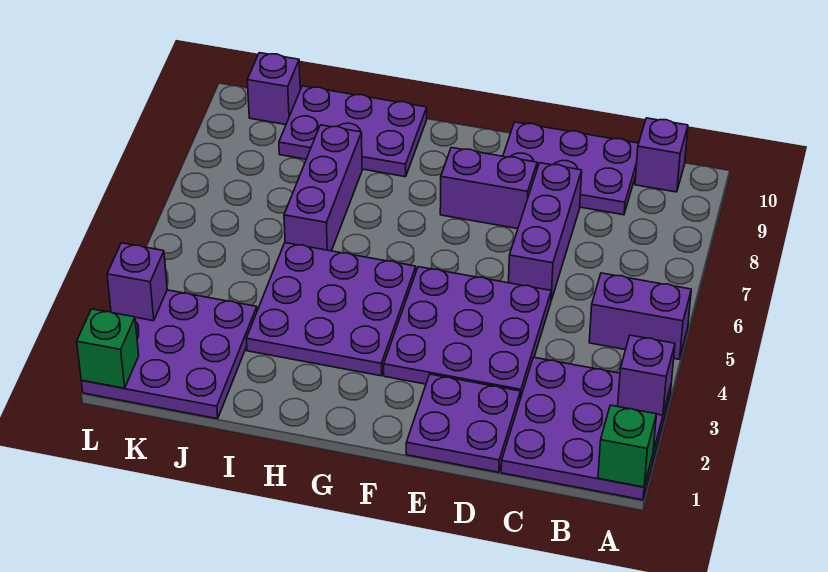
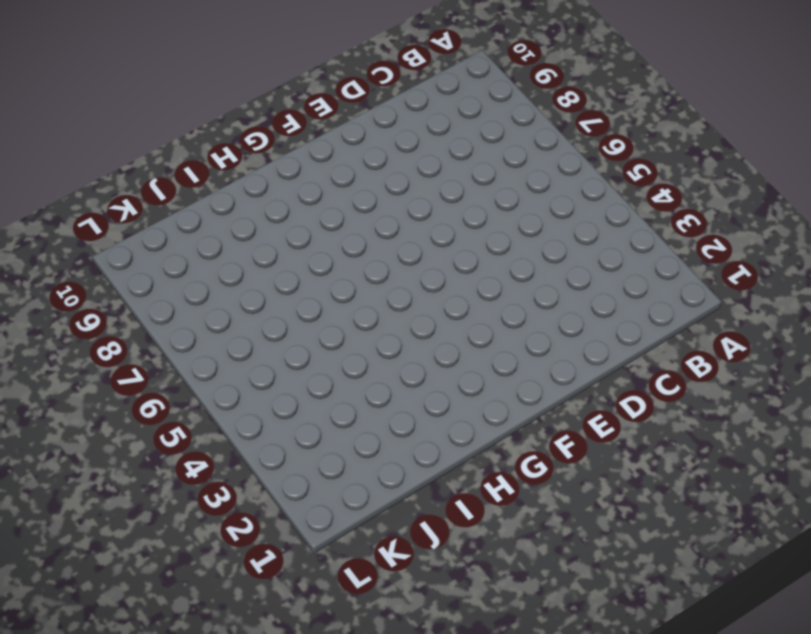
none -> purple plate A1:C3 level 1
none -> purple brick A5:B5 level 1
none -> purple brick B10 level 1

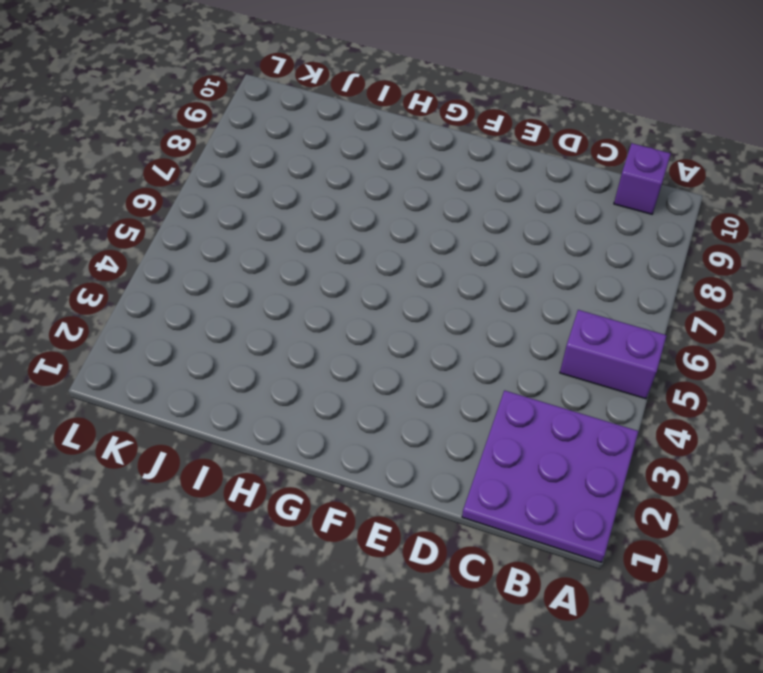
none -> purple plate C9:E10 level 1
none -> purple plate D1:E2 level 1
none -> purple plate D3:F5 level 1

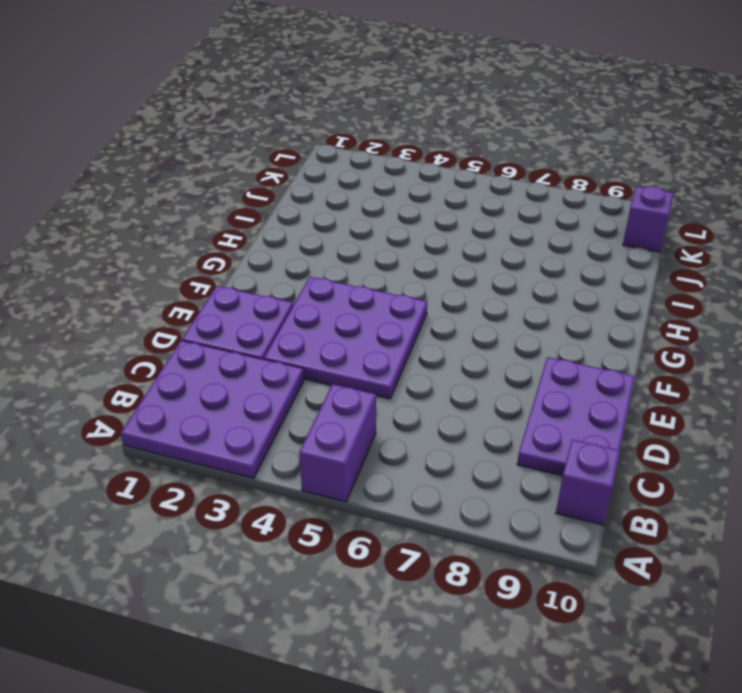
none -> purple brick D6:D8 level 1
none -> purple brick E8:F8 level 1
none -> purple plate G3:I5 level 1

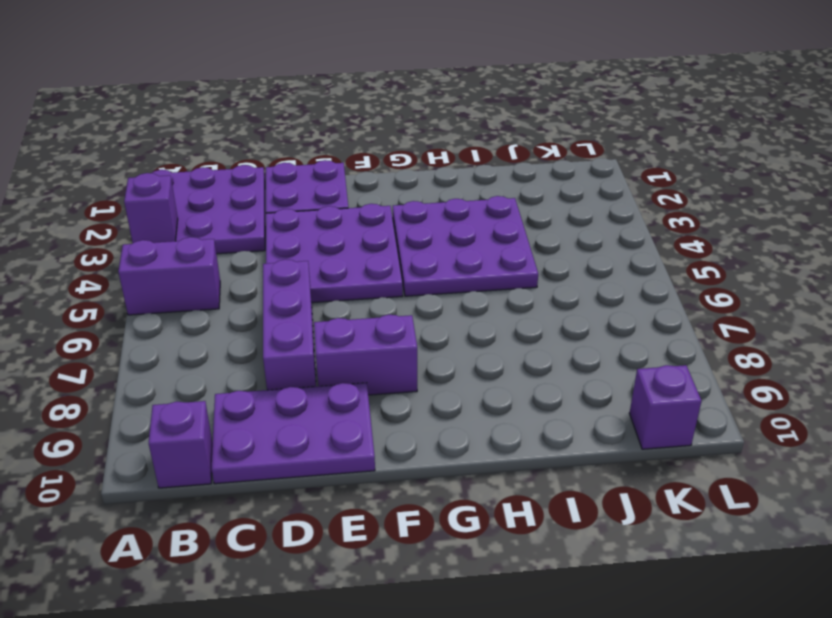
none -> purple plate H9:J10 level 1
none -> purple brick I6:I8 level 1
none -> purple plate J1:L3 level 1

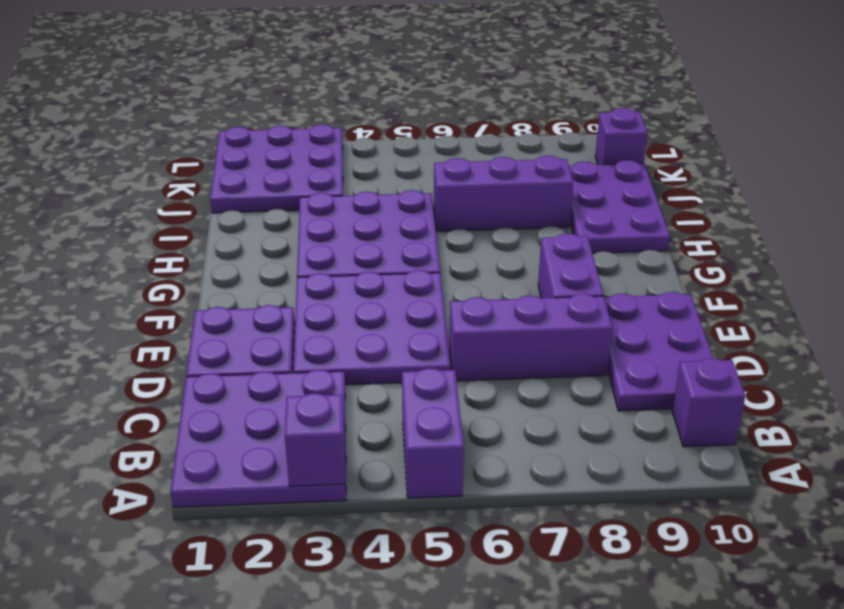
none -> green brick A1 level 2
none -> green brick L1 level 2
none -> purple brick L3 level 2

